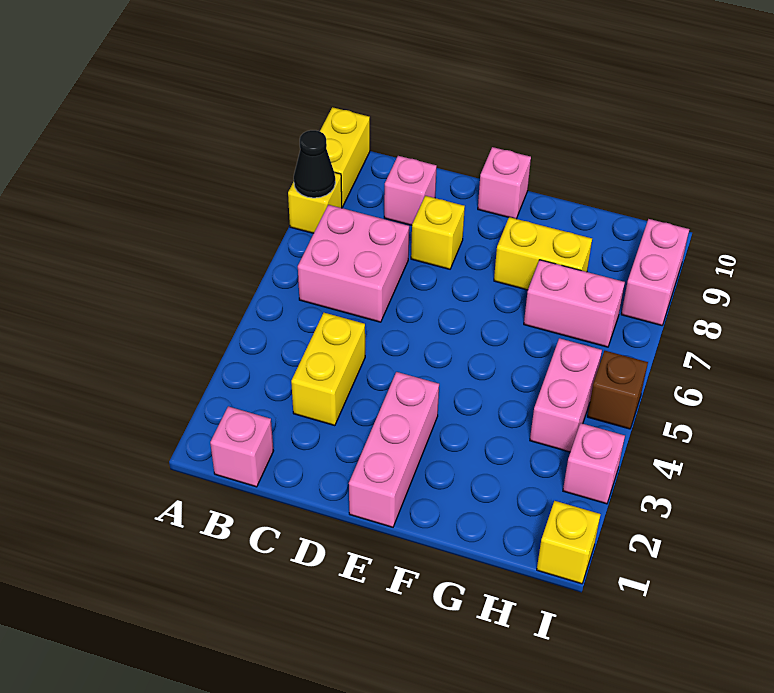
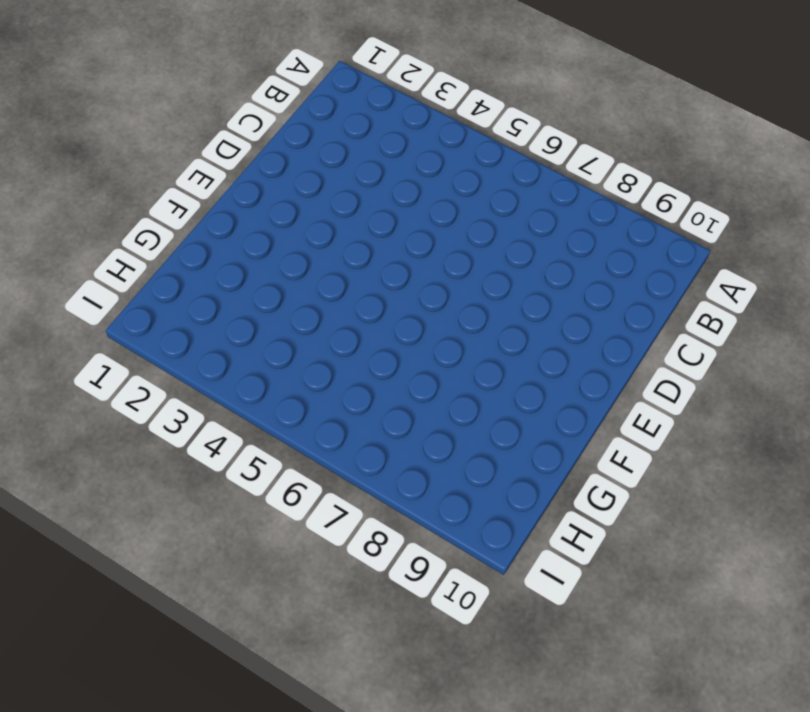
none -> yellow brick A8 level 1
none -> yellow brick A9:A10 level 1
none -> pink brick B1 level 1

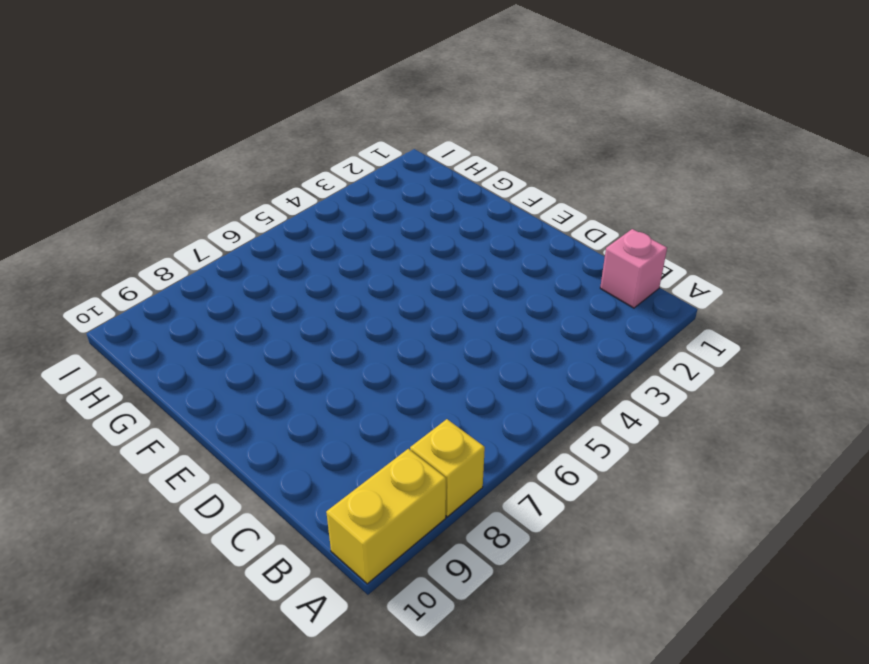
none -> pink brick B6:C7 level 1
none -> yellow brick C3:C4 level 1
none -> pink brick C9 level 1

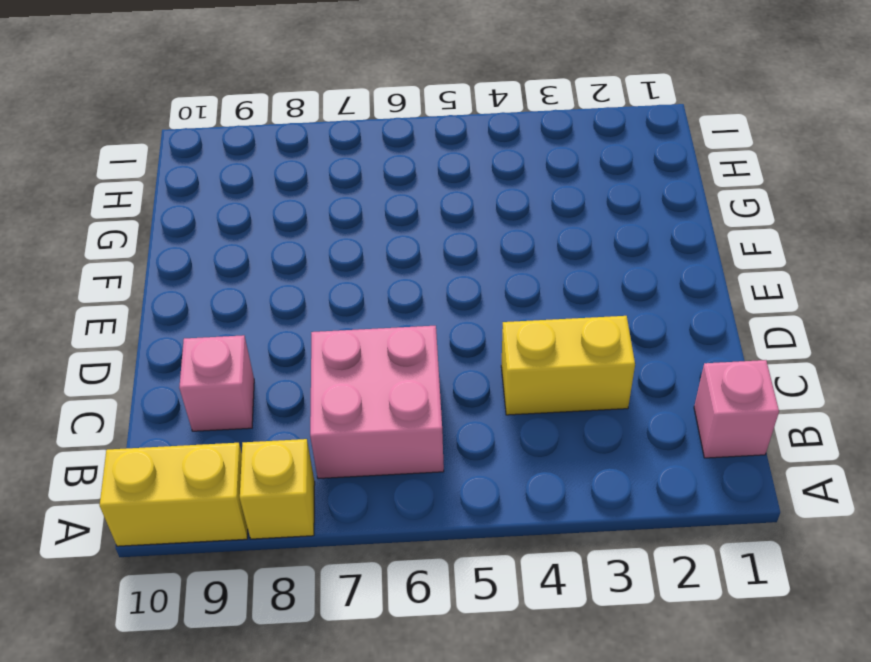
none -> yellow brick D8 level 1
none -> pink brick E1:E3 level 1
none -> pink brick E10 level 1

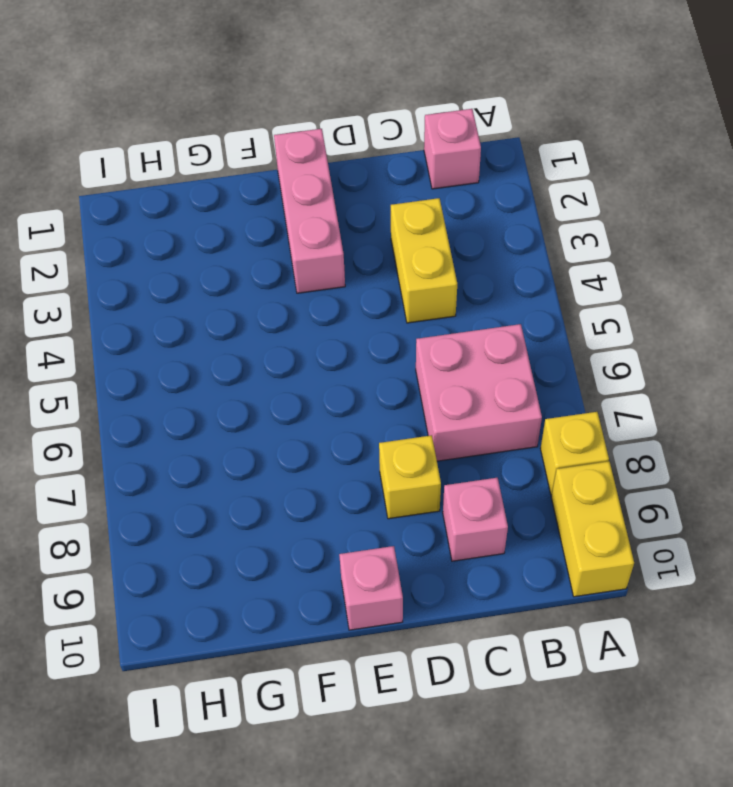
none -> yellow brick F8:G8 level 1
none -> pink brick G7:H7 level 1
none -> pink brick H4:H5 level 1

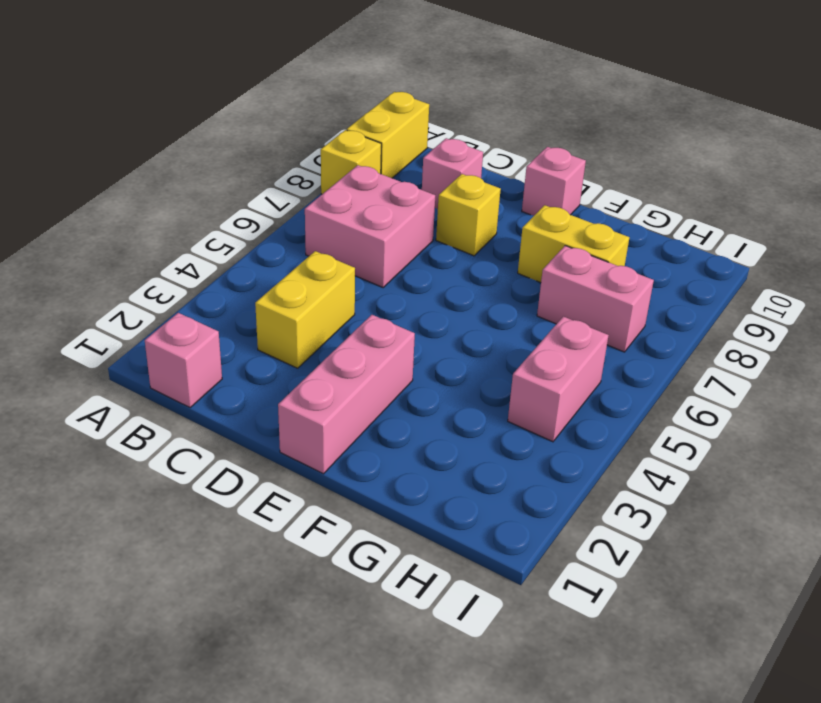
none -> yellow brick I1 level 1
none -> pink brick I3 level 1
none -> brown brick I5 level 1

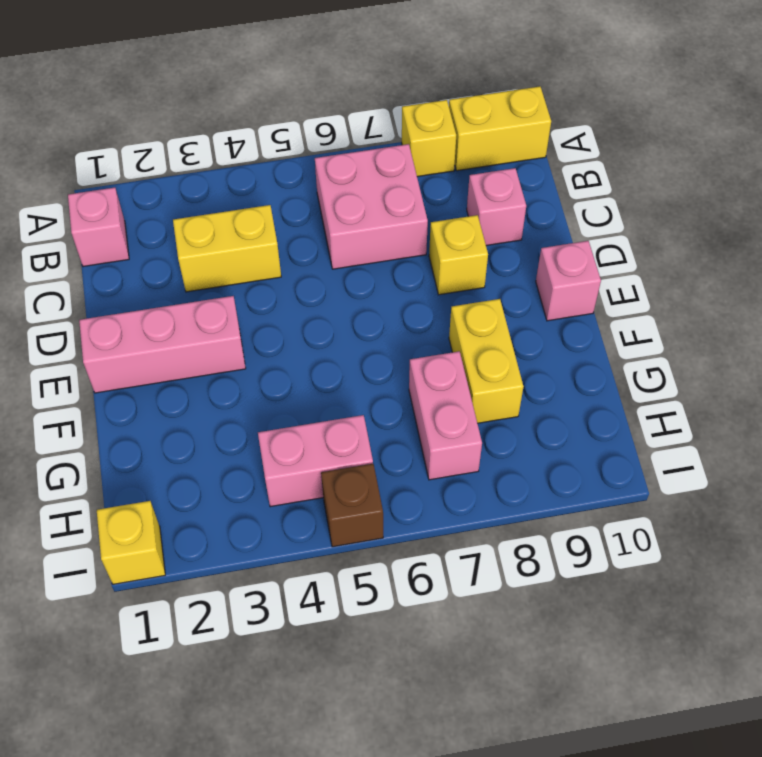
none -> pink brick I3 level 1
none -> pink brick I8:I9 level 1
none -> black cone A8 level 2

